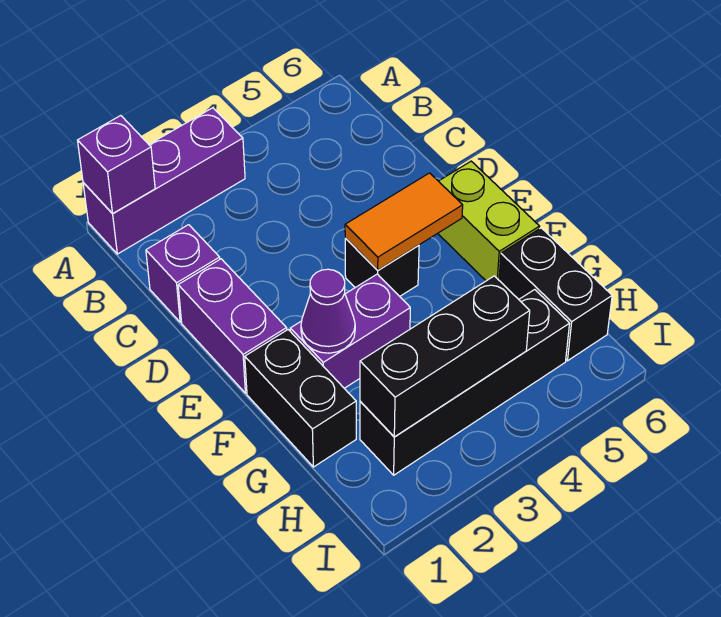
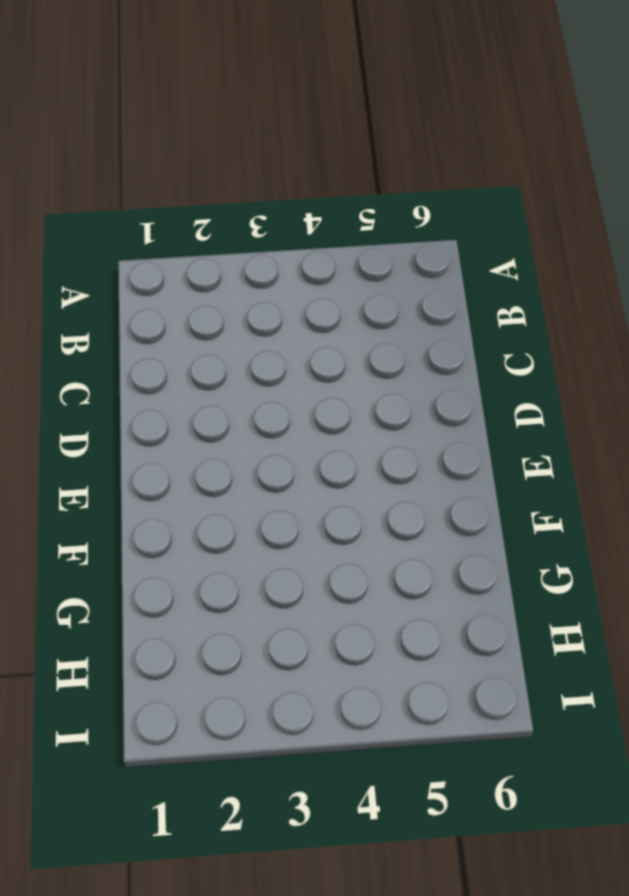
none -> purple brick A1:A3 level 1
none -> purple brick C1 level 1
none -> purple brick D1:E1 level 1

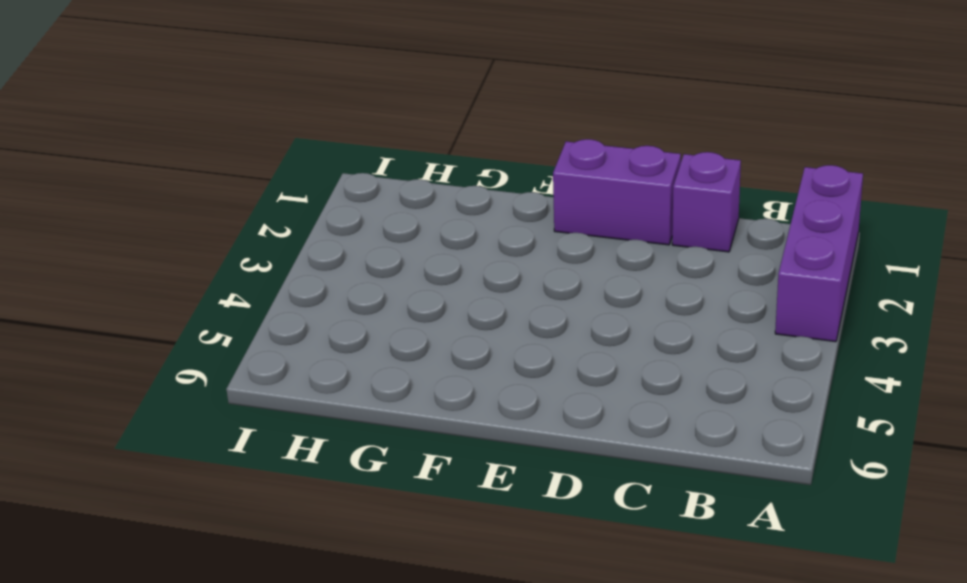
none -> black brick E4 level 1
none -> lime brick E6:F6 level 1
none -> black brick F1:G1 level 1

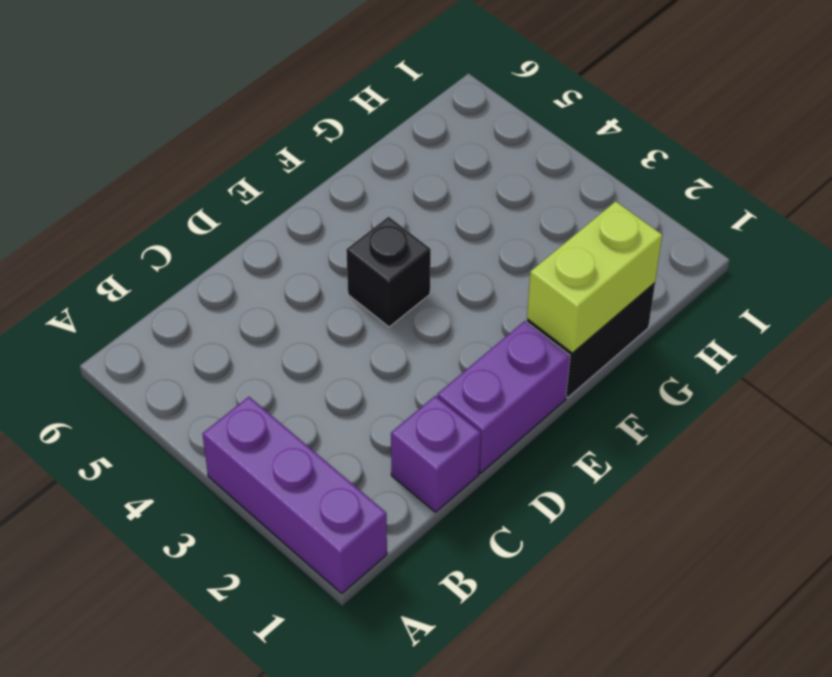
lime brick F1:G1 level 2 -> lime brick E6:F6 level 1
none -> purple brick F2:F3 level 1
none -> black brick G6:H6 level 1
none -> black brick H2:H5 level 1

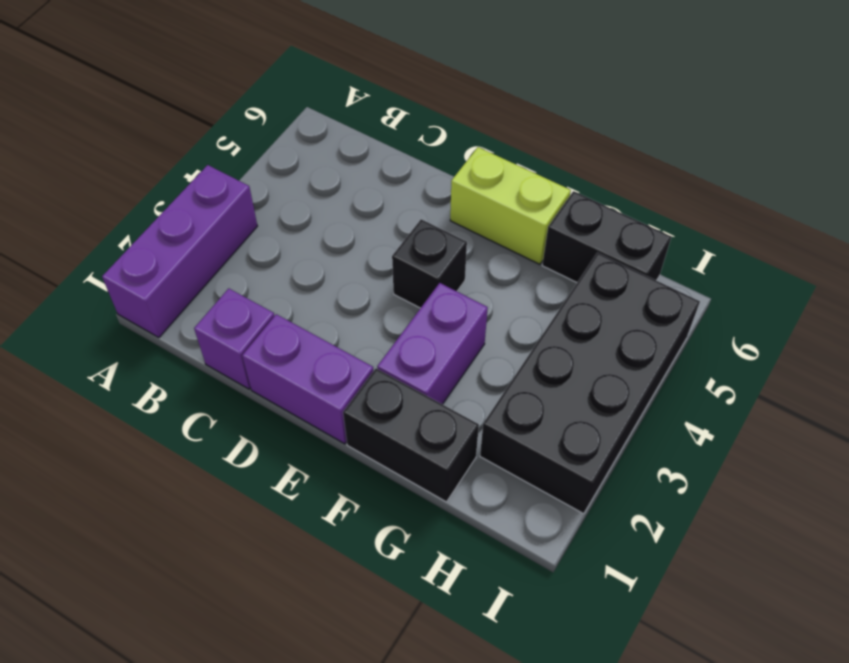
black brick H2:I5 level 1 -> black brick H2:H5 level 1
none -> purple brick A1 level 2
none -> orange tile E4:E5 level 2
none -> purple cone F2 level 2

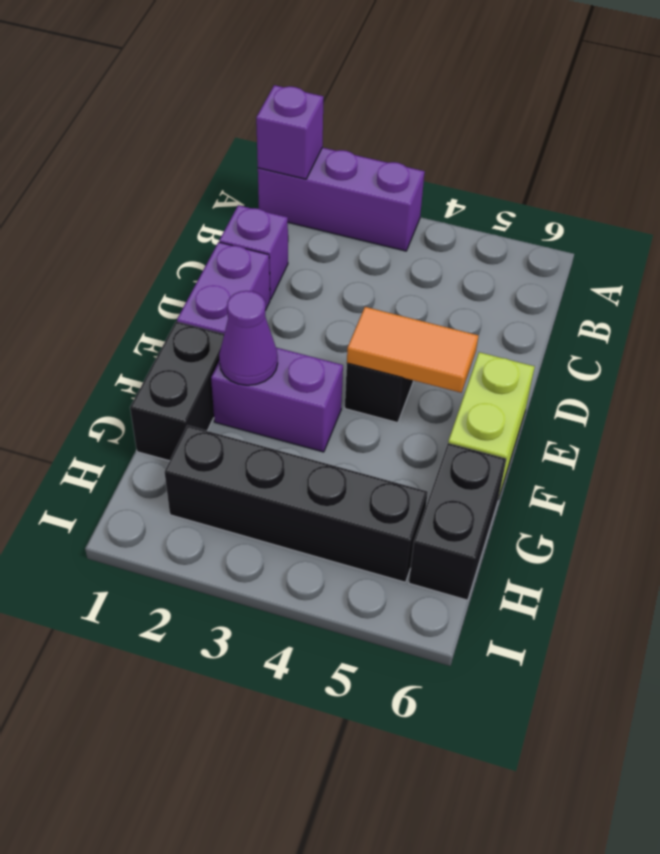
none -> black brick H2:H4 level 2

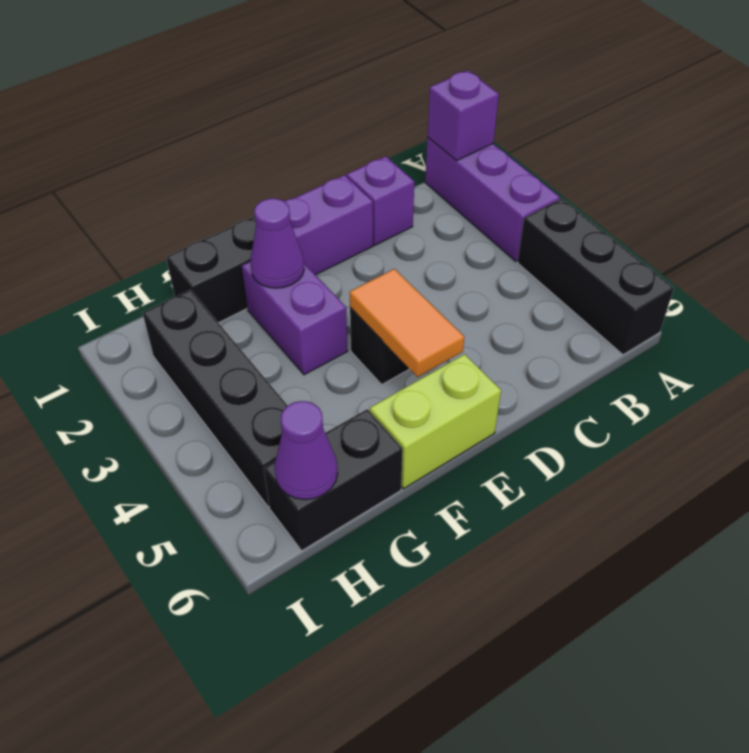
black brick A4:A6 level 1 -> black brick H2:H4 level 2
purple cone H6 level 2 -> none

